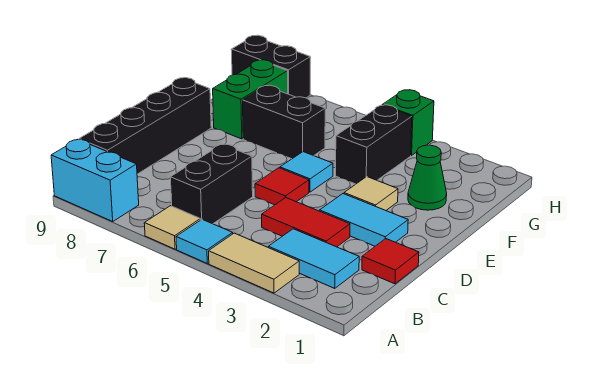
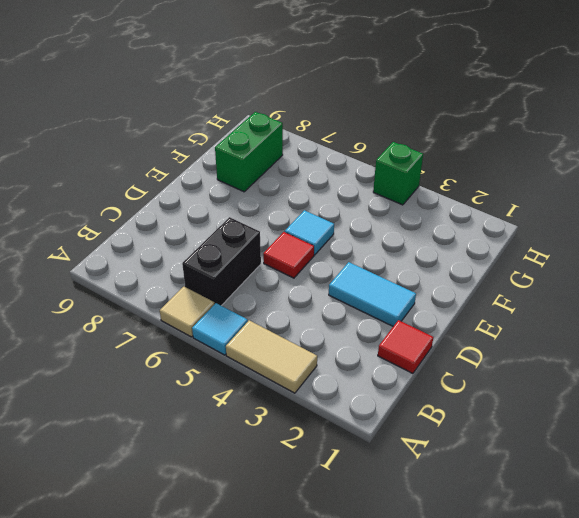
none -> cyan brick A8:A9 level 1
none -> cyan tile B2:B3 level 1
none -> black brick B9:E9 level 1

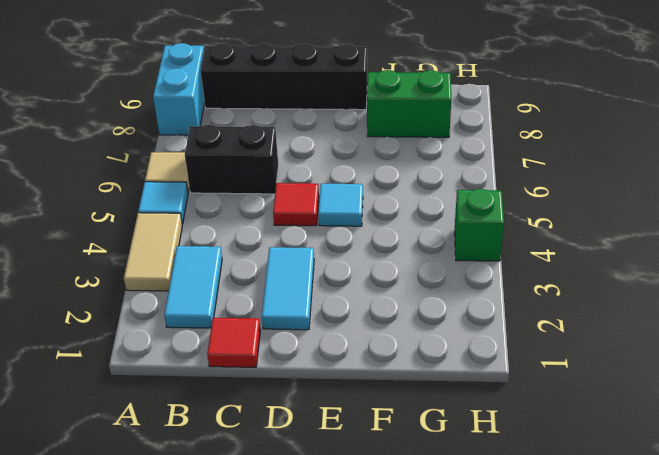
none -> red tile C3:C4 level 1
none -> tan tile E3 level 1
none -> green cone F2 level 1

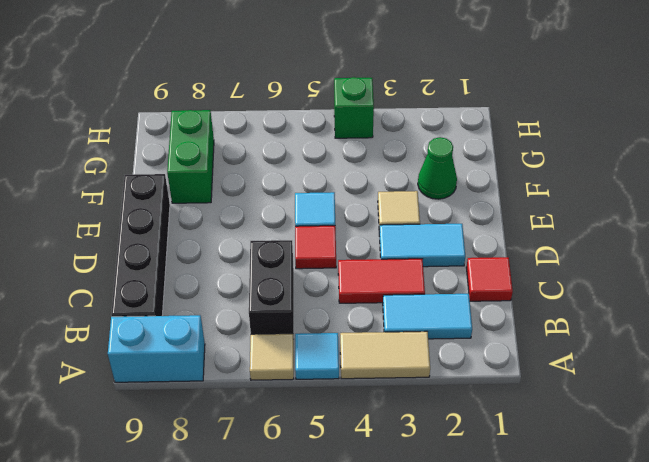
none -> black brick F4:G4 level 1
none -> black brick F6:F7 level 1
none -> black brick H8:H9 level 1

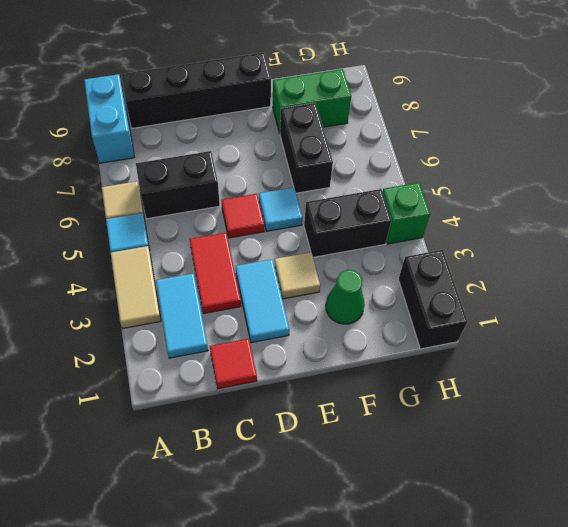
black brick H1:H2 level 1 -> black brick H8:H9 level 1

